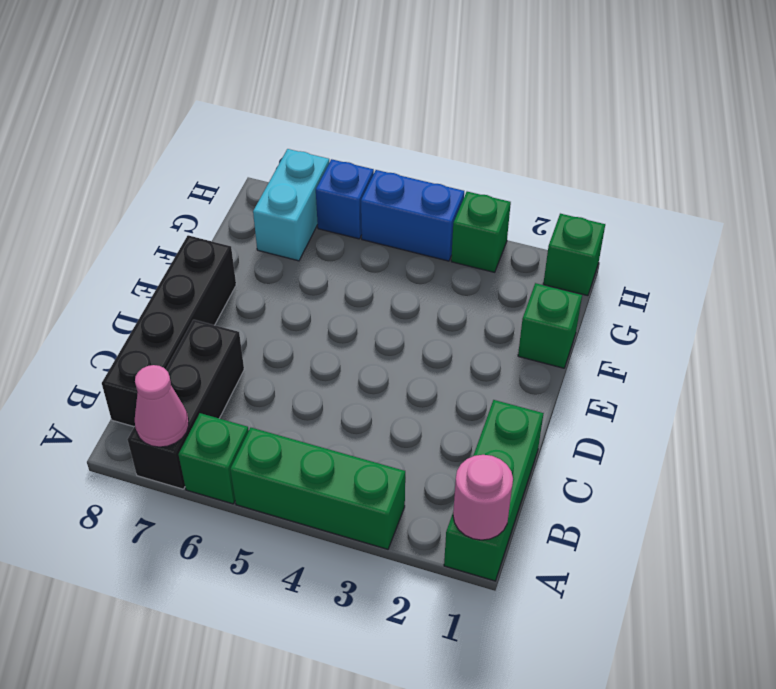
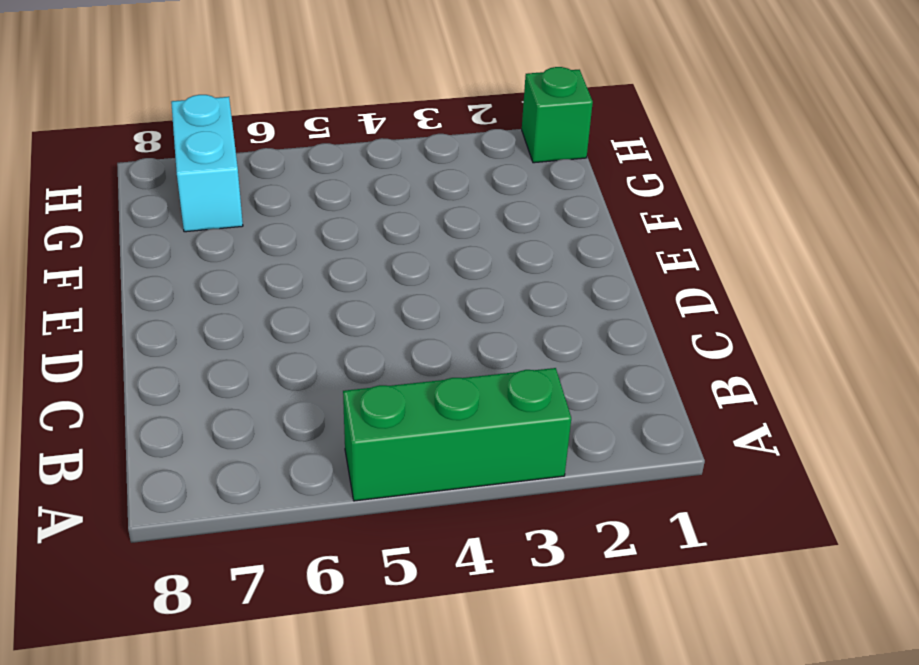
none -> green brick A1:C1 level 1
none -> green brick A6 level 1
none -> black brick A7:C7 level 1

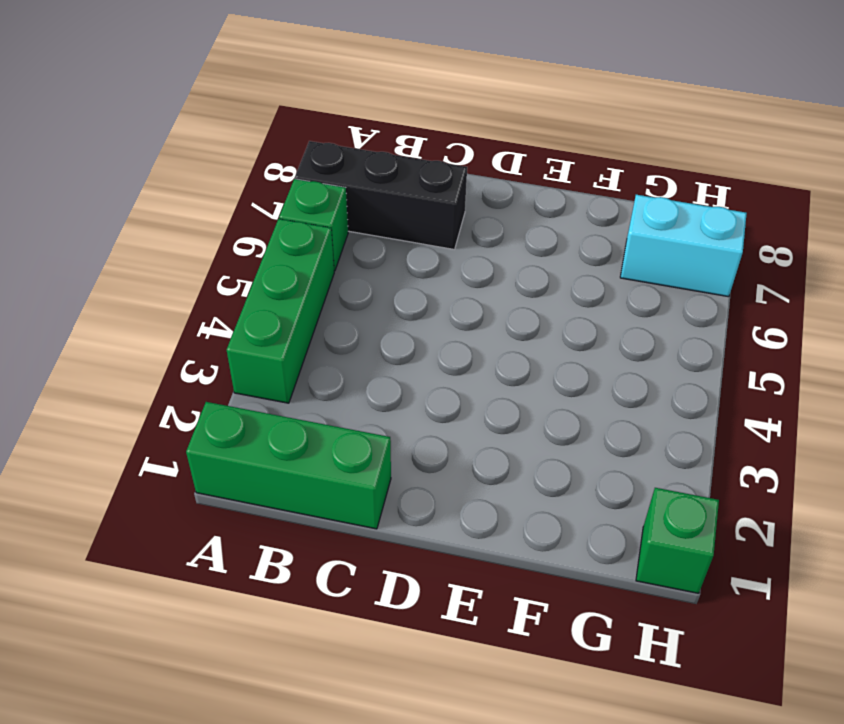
none -> black brick B8:E8 level 1
none -> green brick F1 level 1
none -> green brick H3 level 1

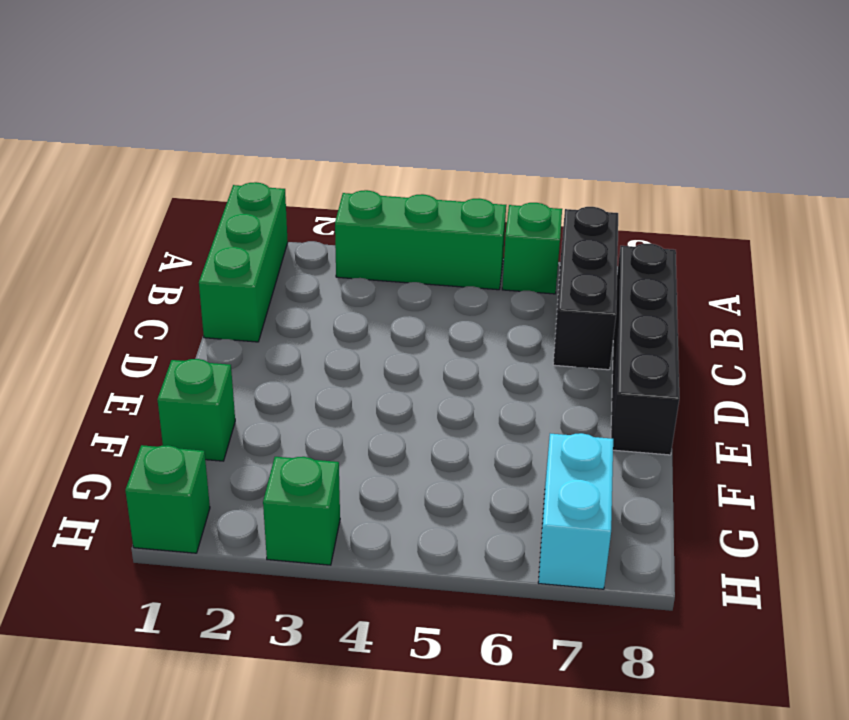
none -> blue brick H4:H5 level 1
none -> blue brick H6 level 1
none -> pink round brick A1 level 2

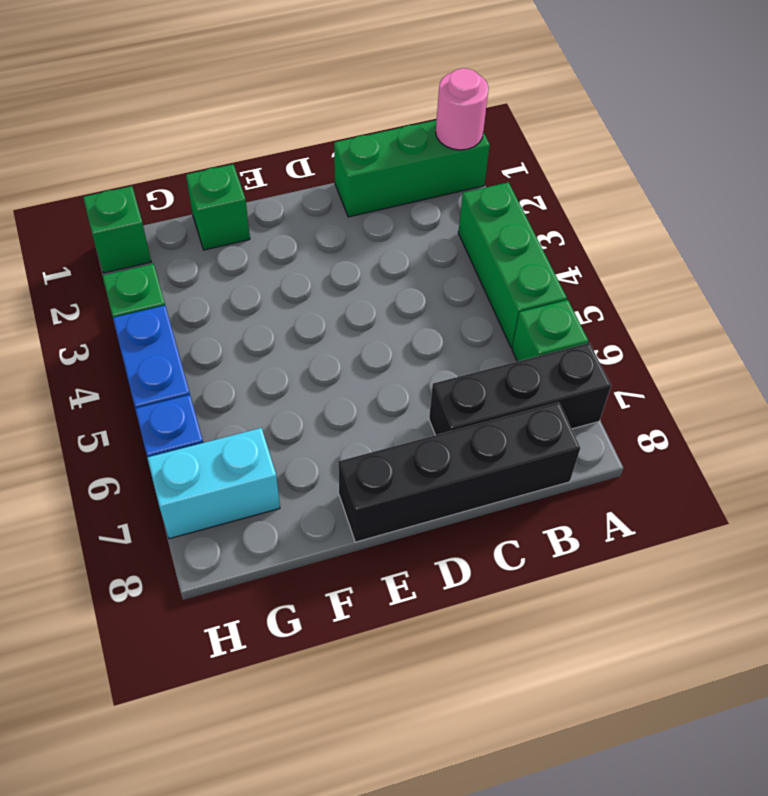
none -> pink cone A7 level 2

